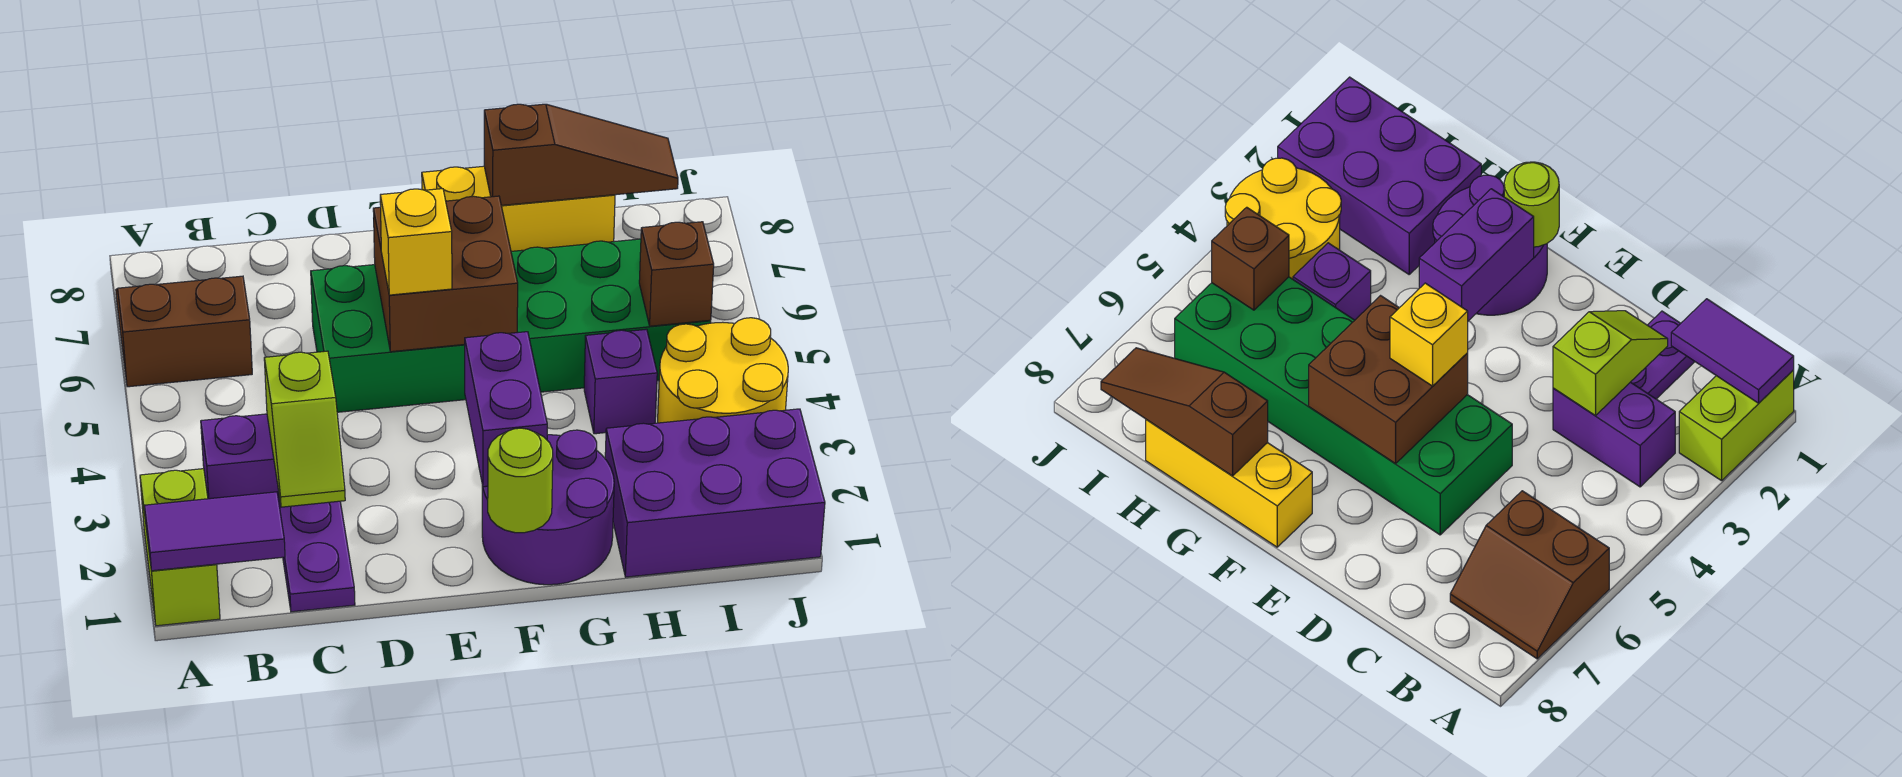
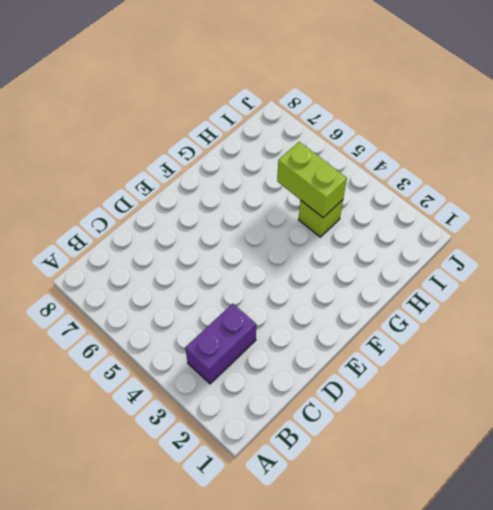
lime brick H4 level 1 -> purple brick H4 level 1
lime brick H4:H5 level 2 -> lime brick A1:A2 level 1
none -> brown slope A6:B7 level 1 top 6
none -> purple plate C1:C2 level 1
none -> green brick D5:I6 level 1

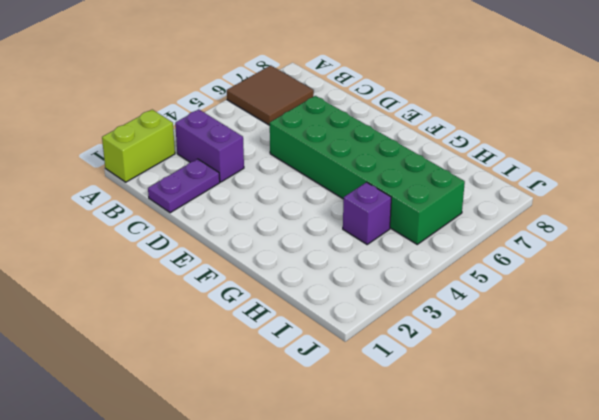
brown tile A6:B7 level 1 -> brown slope A6:B7 level 1 top 6
none -> purple round brick F1:G2 level 1
none -> yellow brick F8:H8 level 1
none -> purple brick H1:J2 level 1

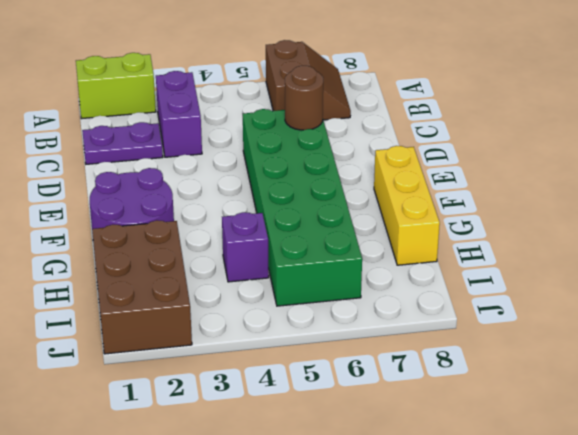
brown round brick D6 level 2 -> none
brown brick H1:J2 level 1 -> purple brick H1:J2 level 1
none -> yellow round brick I3:J4 level 1
none -> purple tile A1:B1 level 2
none -> lime slope C2:C3 level 2 top 3

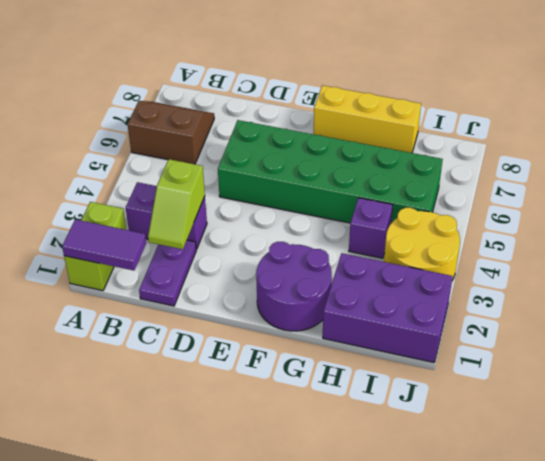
none -> brown brick E5:F6 level 2
none -> lime round brick F1 level 2
none -> purple brick F2:F3 level 2

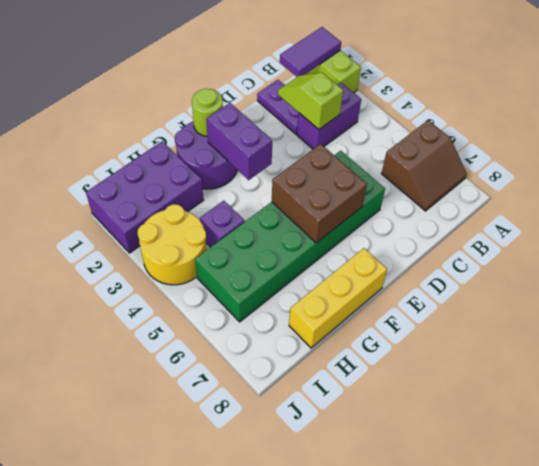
none -> brown slope G8:I8 level 2 top G
none -> brown brick I5 level 2
none -> yellow brick E5 level 3

